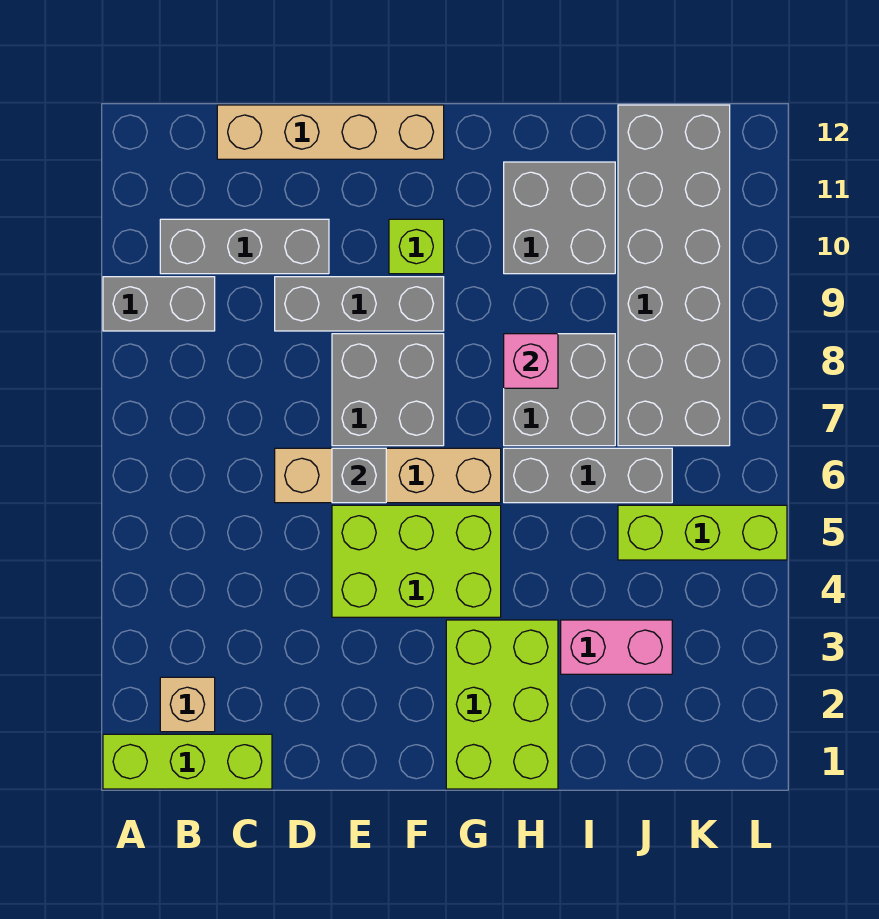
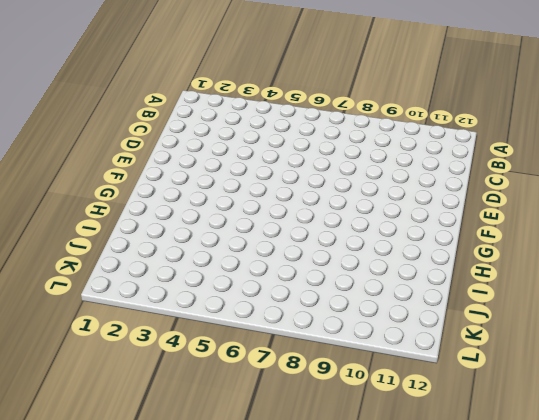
none -> lime brick A1:C1 level 1
none -> grey brick A9:B9 level 1
none -> tan brick B2 level 1

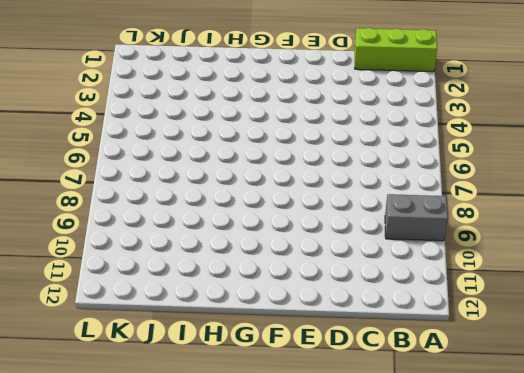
none -> tan brick B2 level 1
none -> grey brick B10:D10 level 1
none -> tan brick C12:F12 level 1

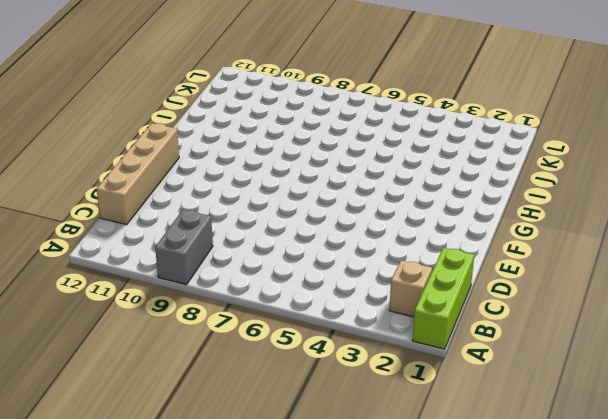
none -> grey brick B10:D10 level 1
none -> tan brick D6:G6 level 1
none -> grey brick D9:F9 level 1

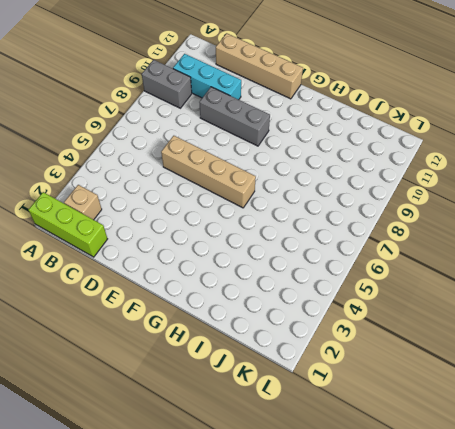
cyan brick B10:D10 level 1 -> grey brick B10:D10 level 1
none -> lime brick E4:G5 level 1
none -> grey brick E7:F8 level 1
none -> lime brick F10 level 1

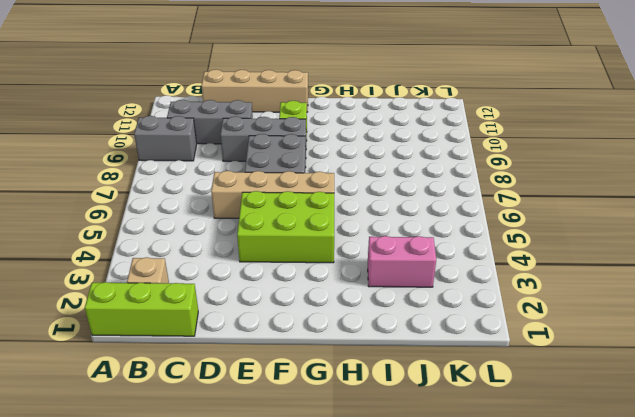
none -> lime brick G1:H3 level 1
none -> grey brick H6:J6 level 1
none -> grey brick H7:I8 level 1

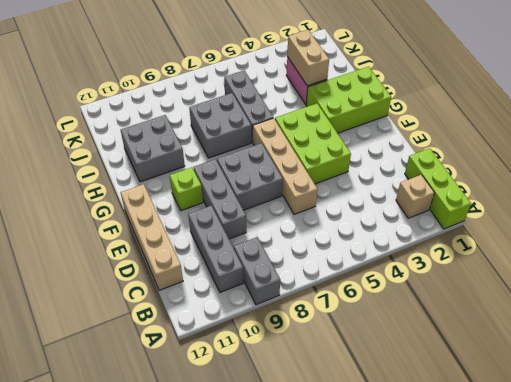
tan brick I3:J3 level 2 -> none
none -> lime brick J5:L5 level 1
none -> grey brick J7:K12 level 1
none -> grey brick E6 level 2

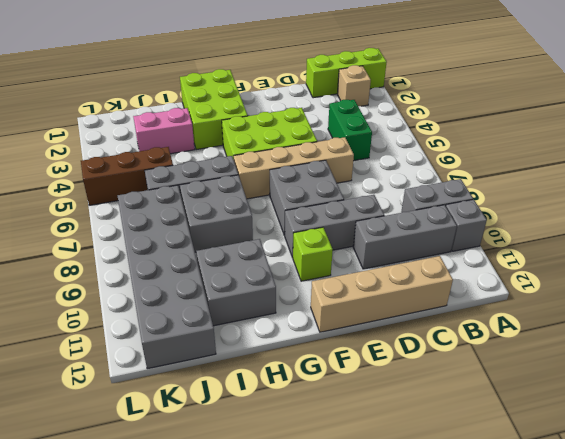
grey brick A10 level 1 -> grey brick E6 level 2
green brick C4:C5 level 1 -> none
brown brick J5:L5 level 1 -> lime brick J5:L5 level 1
none -> pink brick H8 level 2

